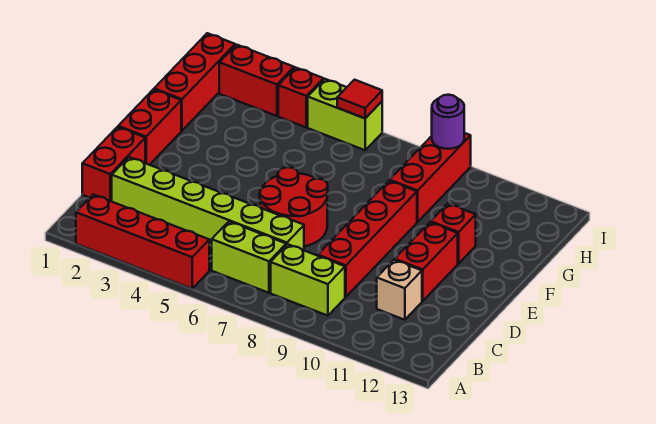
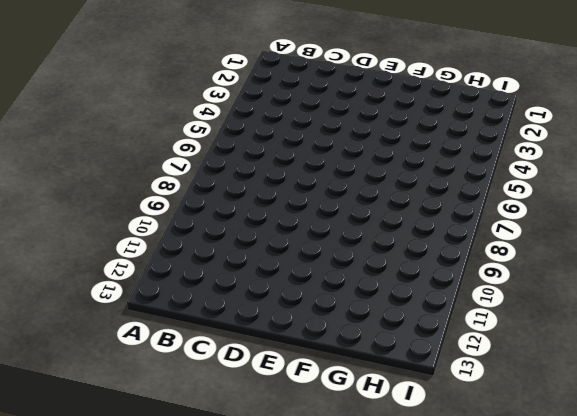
none -> red brick A2:A5 level 1
none -> lime brick B6:B7 level 1
none -> lime brick B8:B9 level 1

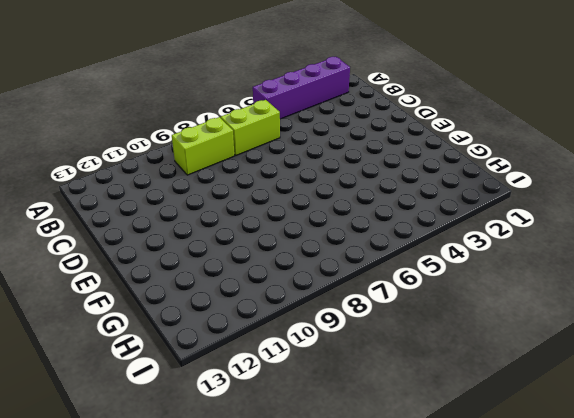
purple brick A2:A5 level 1 -> red brick A2:A5 level 1
none -> red brick C1:D1 level 1
none -> lime brick C2:C7 level 1
none -> red brick C9:F9 level 1

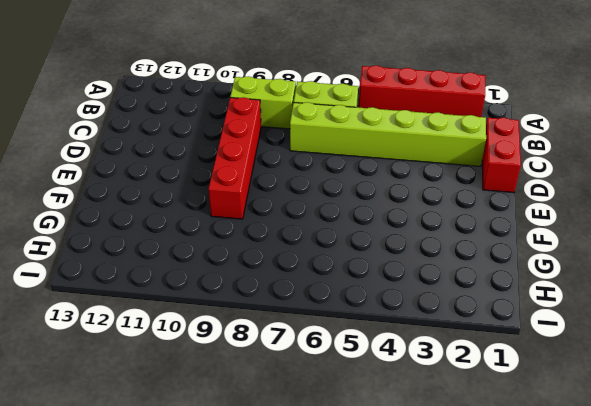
none -> tan brick C11 level 1
none -> red round brick D6:E7 level 1
none -> red brick D11:E11 level 1

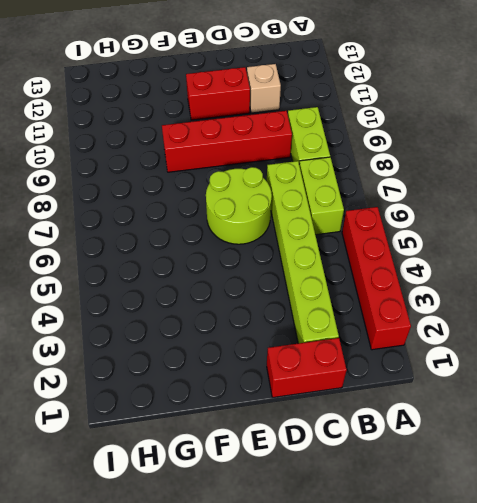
lime round brick D6:E7 level 1 -> red round brick D6:E7 level 1
none -> red brick E1:F1 level 1
none -> red brick F11 level 1
none -> red brick G1:I1 level 1

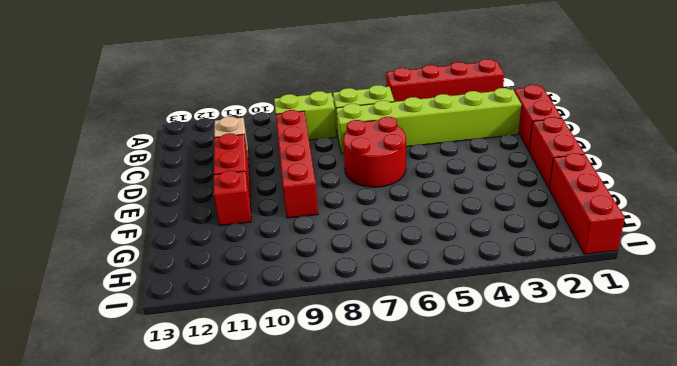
none -> red brick G9:I9 level 1
none -> red brick I2:I3 level 1
none -> red brick I4 level 1

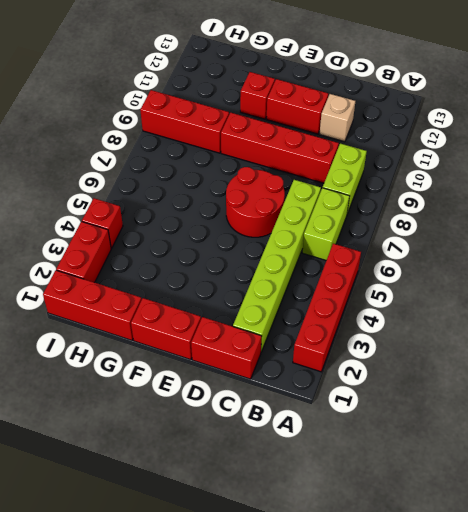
none -> lime brick I5:I6 level 1
none -> red tile I6 level 2
none -> purple round brick I9 level 2

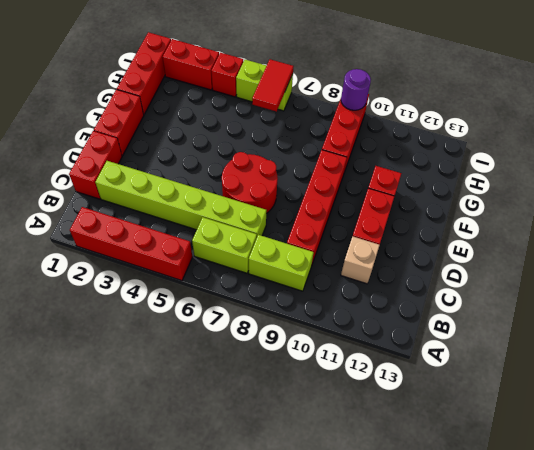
red tile H6:I6 level 2 -> red tile I6 level 2

